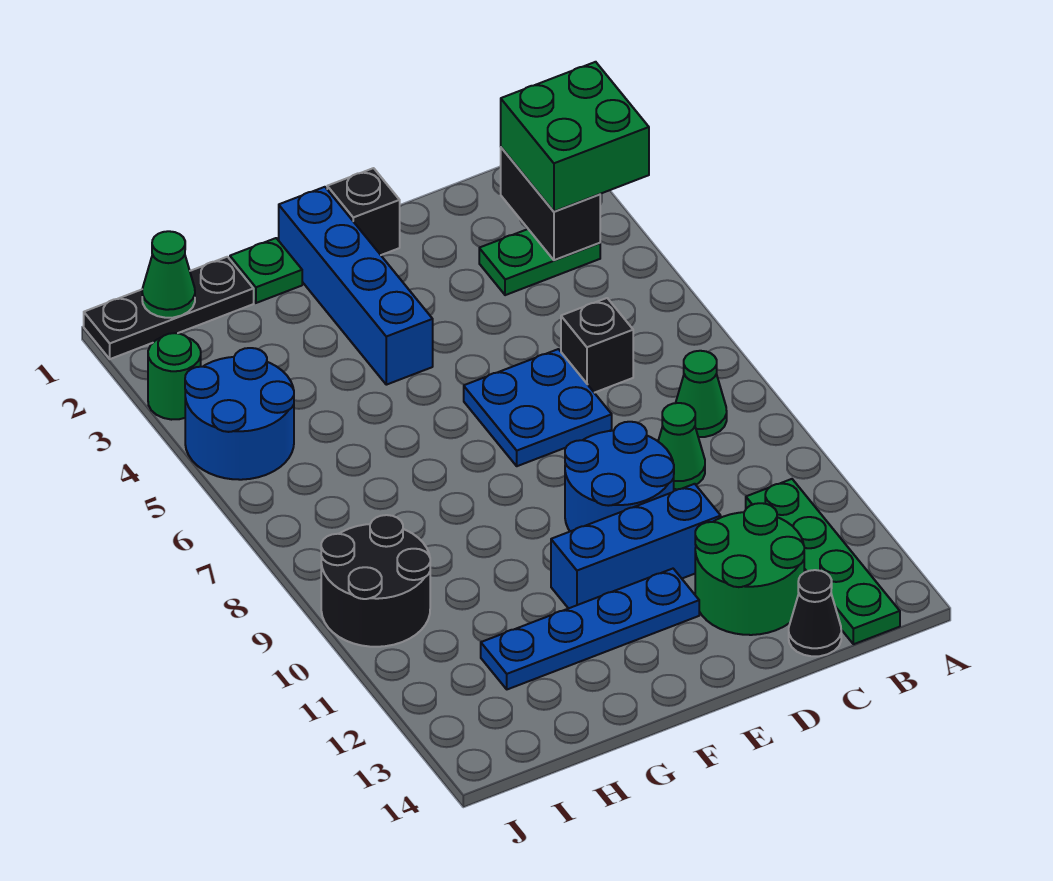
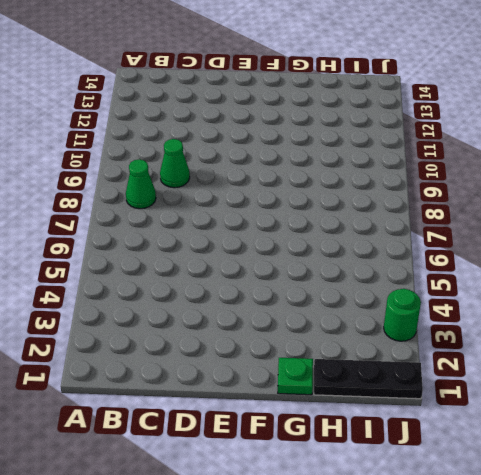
none -> green plate B3:C3 level 1
none -> green plate B11:B14 level 1
none -> black brick C6 level 1

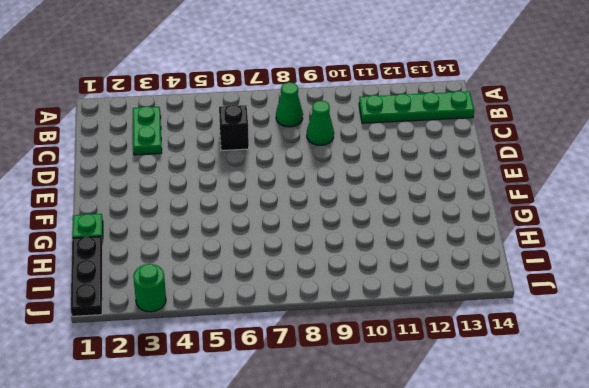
none -> green round brick C12:D13 level 1
none -> black cone C14 level 1
none -> blue plate D6:E7 level 1

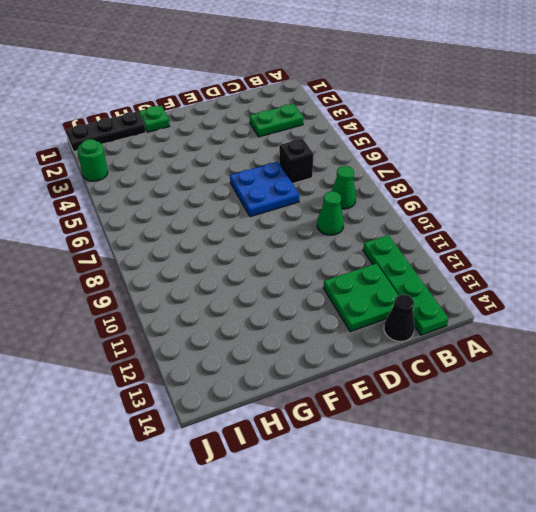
green plate C12:D13 level 1 -> green round brick C12:D13 level 1
none -> blue round brick D9:E10 level 1
none -> blue brick D11:F11 level 1
none -> black brick E1 level 1

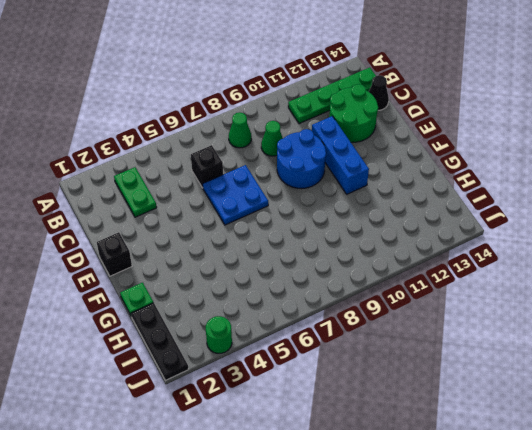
none -> blue plate E12:H12 level 1
none -> blue brick F1:F4 level 1
none -> blue round brick I4:J5 level 1

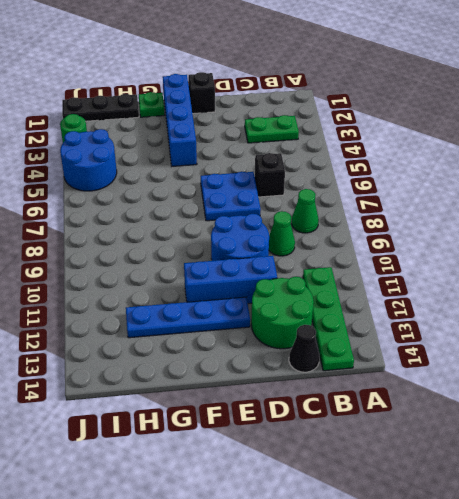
none -> black round brick I9:J10 level 1
none -> black brick B2:B3 level 2
none -> green cone I1 level 2

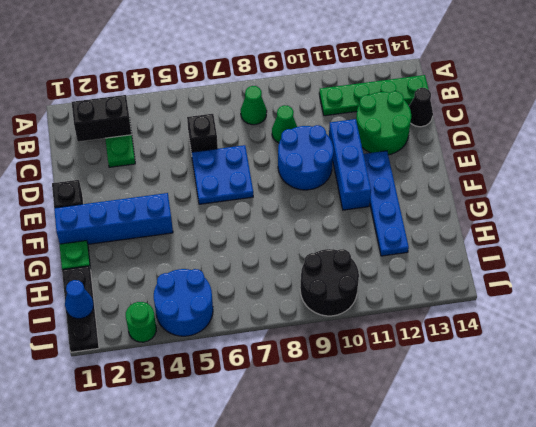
blue cone I1 level 2 -> green cone I1 level 2
none -> green brick A2:B3 level 3

